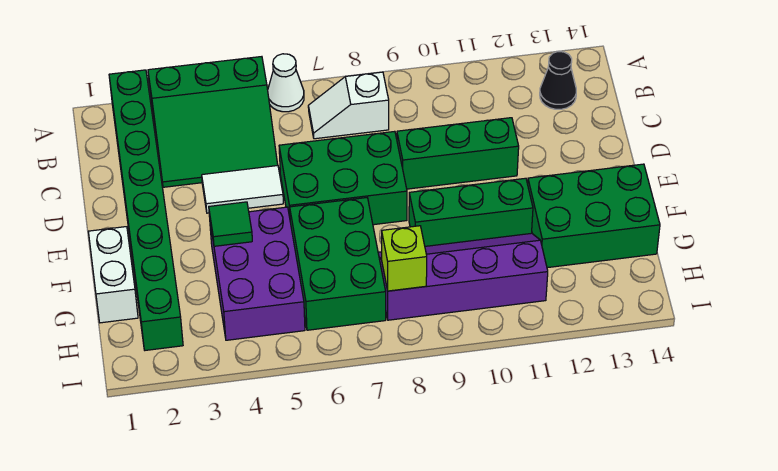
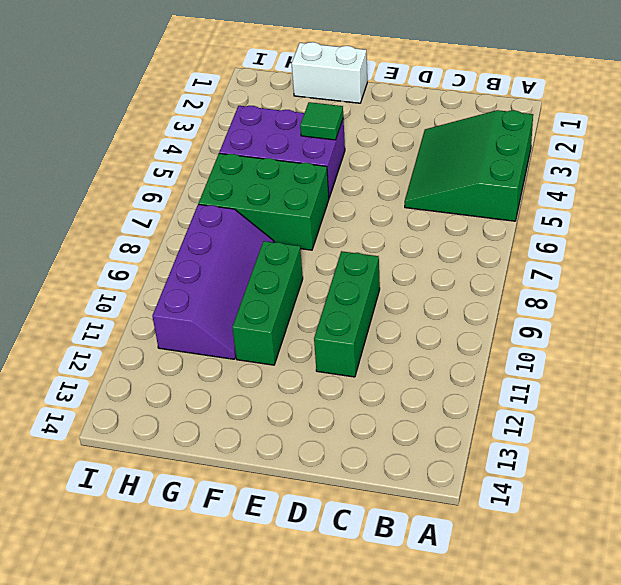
none -> green brick A2:H2 level 1
none -> white cone A6 level 1
none -> white slope B7:B8 level 1 top 8

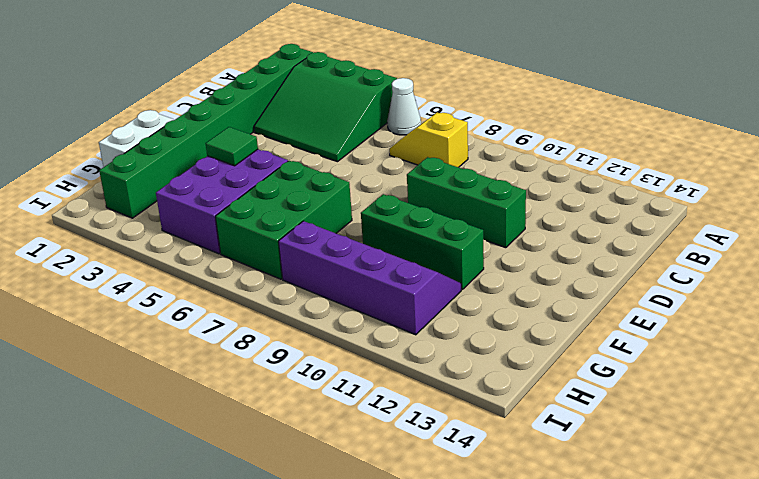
yellow slope B7:B8 level 1 top 8 -> white slope B7:B8 level 1 top 8
none -> black cone B13 level 1
none -> white tile D4:D5 level 1
none -> green brick D6:E8 level 1

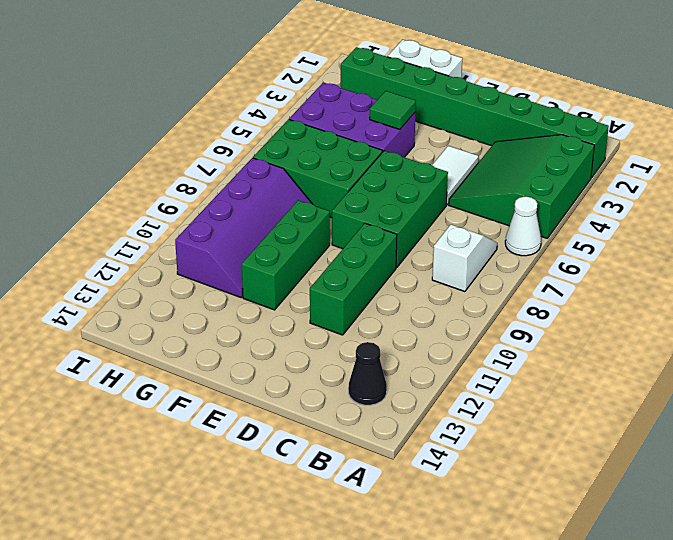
none -> green brick F12:G14 level 1
none -> lime brick H8 level 2

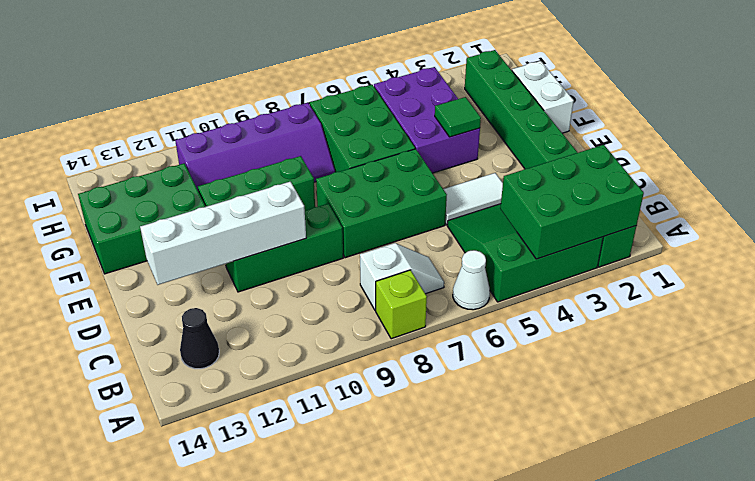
green brick A2:B4 level 2 -> none
lime brick A8 level 1 -> lime brick H8 level 2
white brick D10:D13 level 2 -> none

